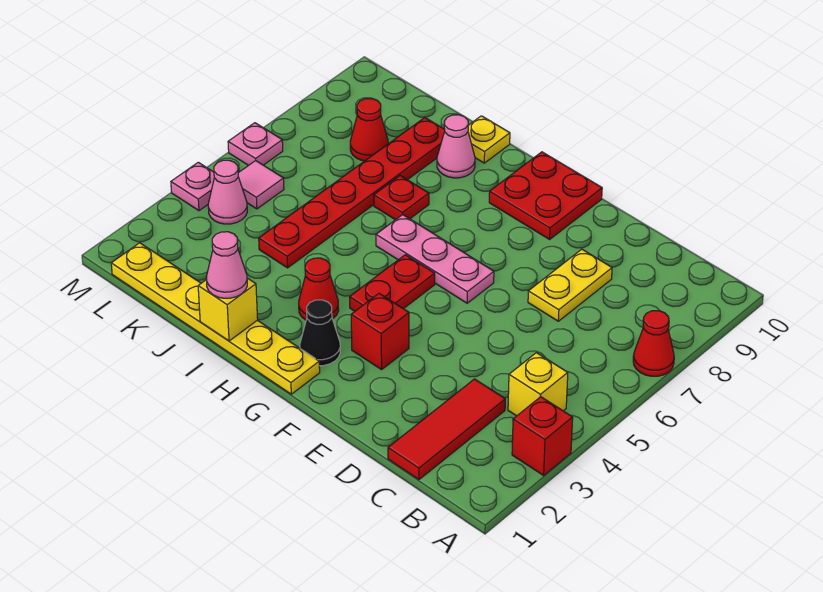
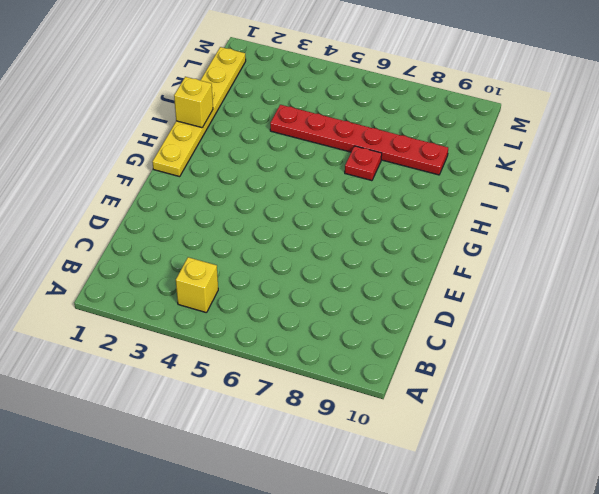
none -> red brick A3 level 1
none -> red cone A7 level 1
none -> red tile C1:C3 level 1

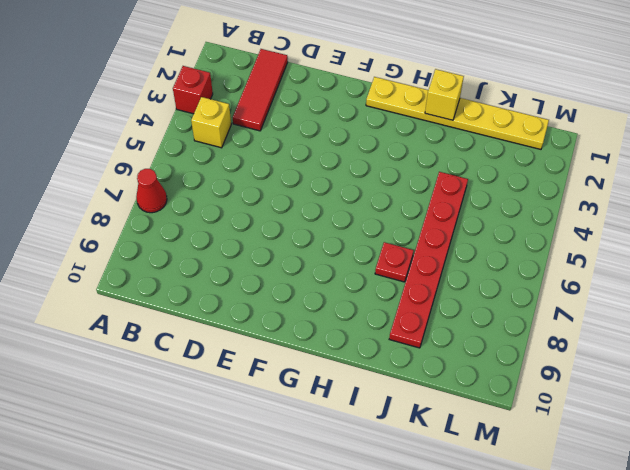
none -> yellow plate D7:D8 level 1
none -> red brick F3 level 1
none -> pink plate F6:H6 level 1

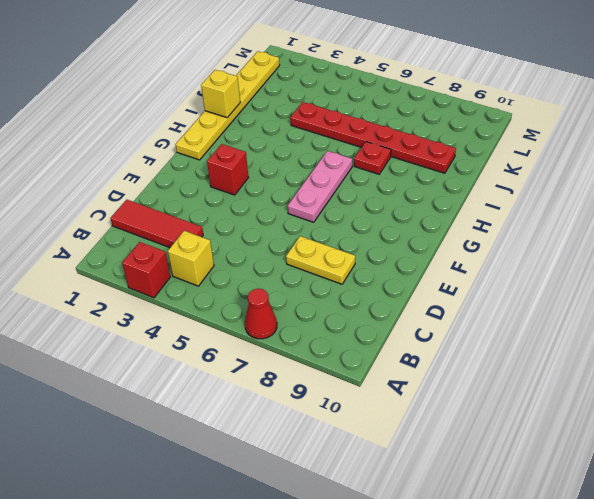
none -> red plate F9:G10 level 1
none -> black cone G2 level 1
none -> red plate G4:G5 level 1

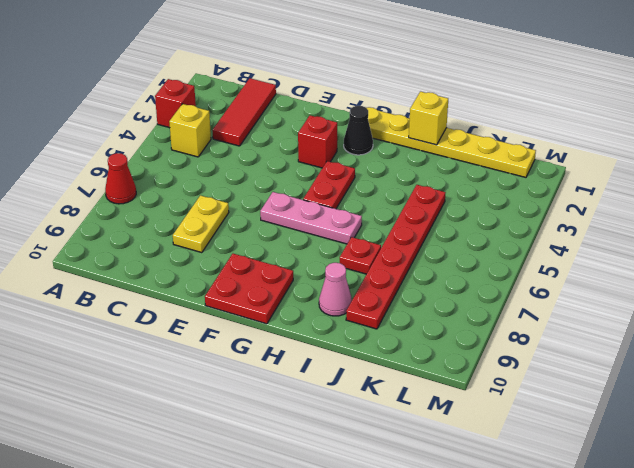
none -> red cone H3 level 1
none -> yellow plate I10 level 1
none -> red cone K8 level 1

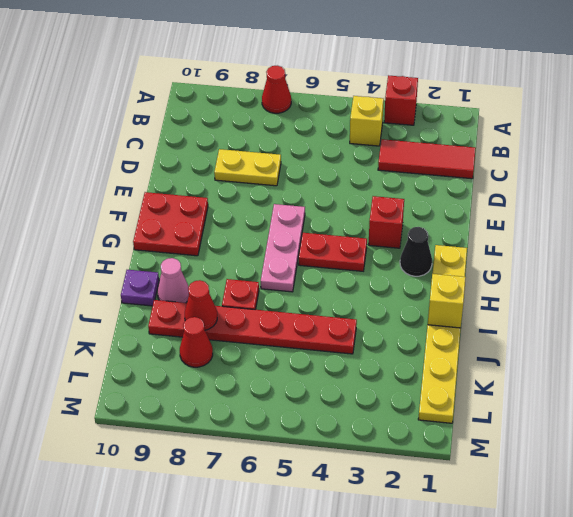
purple plate I10 level 1 -> yellow plate I10 level 1
red cone J8 level 2 -> red cone H3 level 1
none -> pink cone L4 level 1
none -> pink tile L5 level 1
none -> pink plate M4 level 1

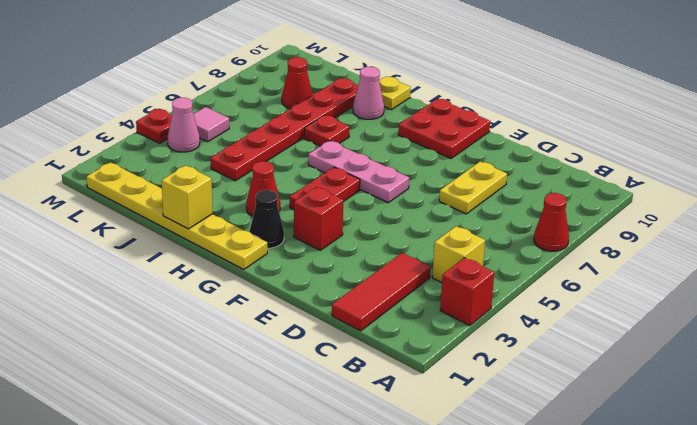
red plate M4 level 1 -> pink plate M4 level 1
none -> pink plate M6 level 1
none -> pink cone I1 level 3

